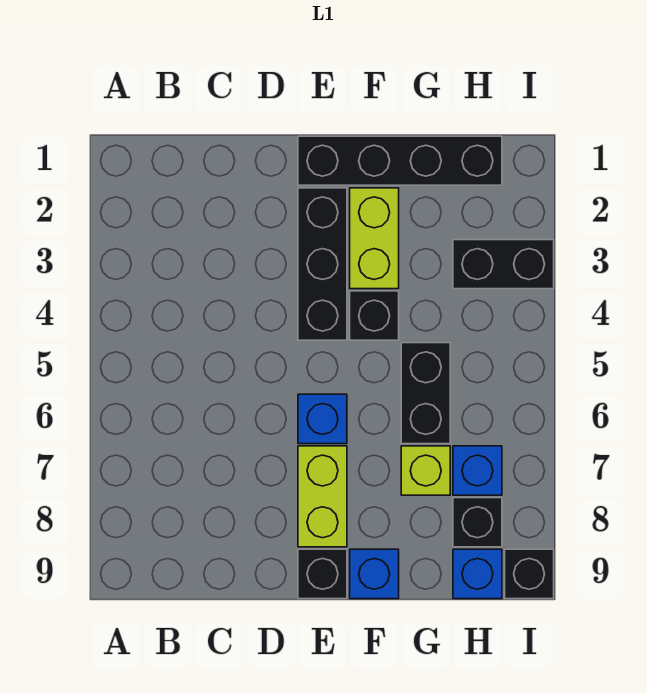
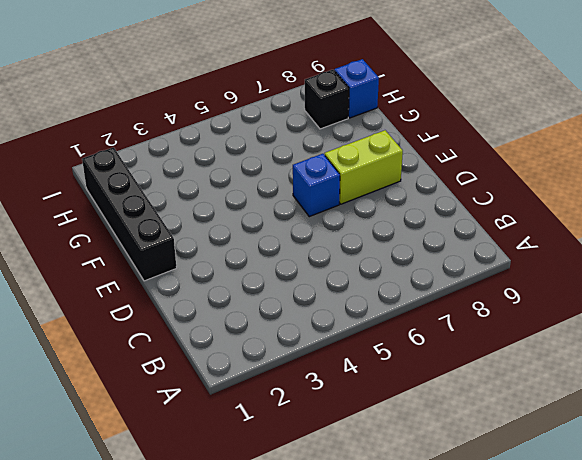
none -> black brick E2:E4 level 1
none -> black brick E9 level 1
none -> lime brick F2:F3 level 1

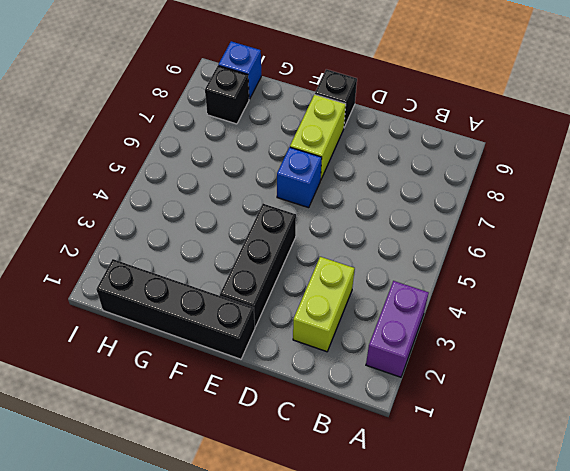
purple brick A2:A3 level 1 -> none
lime brick C2:C3 level 1 -> lime brick F2:F3 level 1
none -> black brick F4 level 1
none -> blue brick F9 level 1
none -> black brick G5:G6 level 1

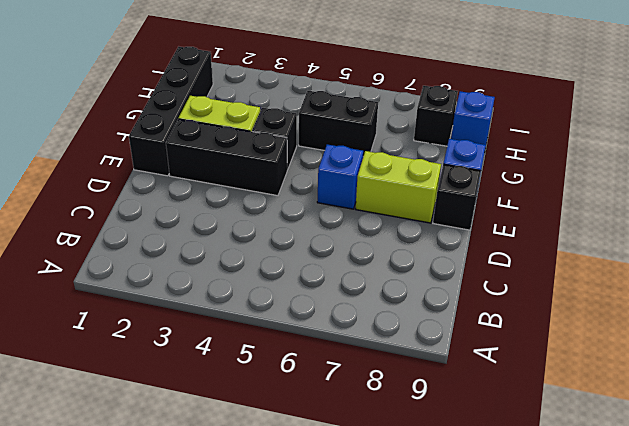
none -> lime brick G7 level 1
none -> black brick H3:I3 level 1
none -> blue brick H7 level 1

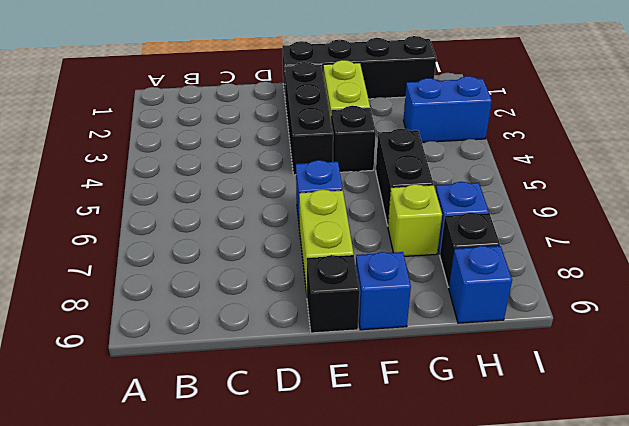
blue brick H3:I3 level 1 -> black brick H3:I3 level 1
none -> black brick I9 level 1

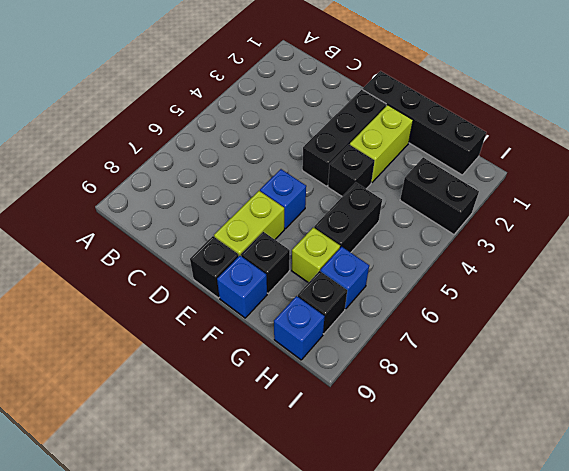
black brick F8 level 1 -> black brick I9 level 1

